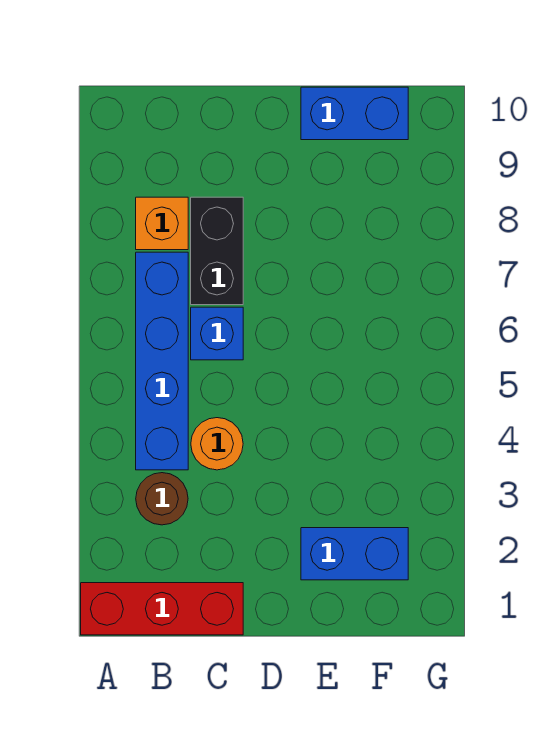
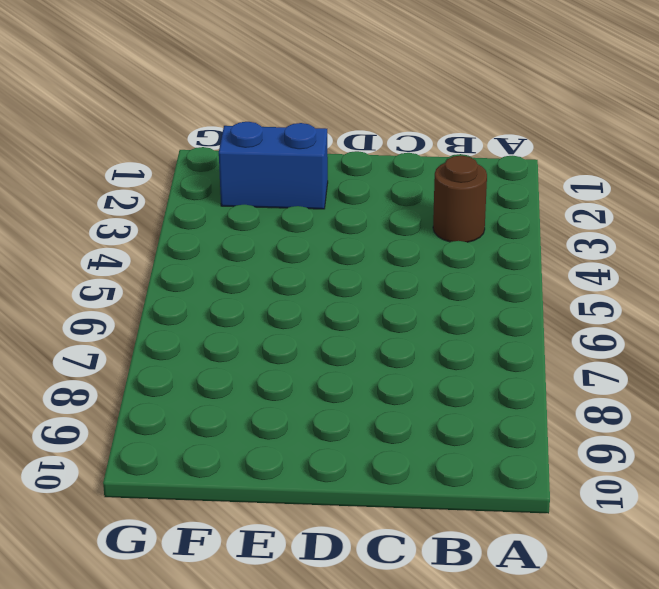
none -> red brick A1:C1 level 1
none -> blue brick B4:B7 level 1

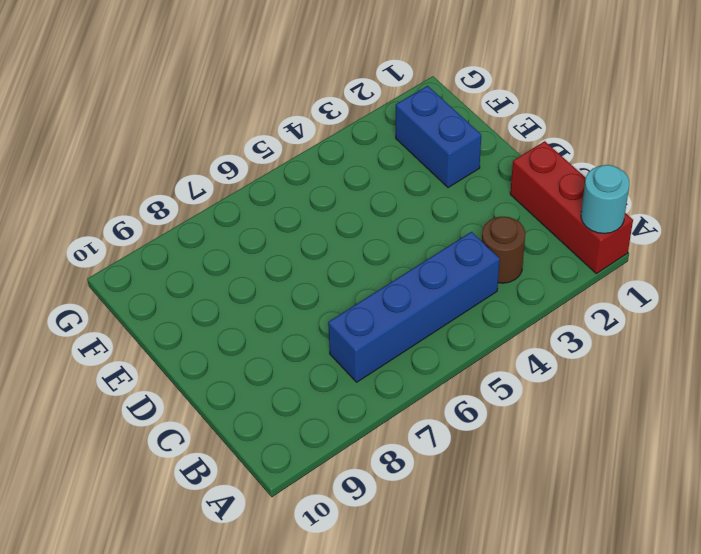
cyan round brick A1 level 2 -> none
none -> orange brick B8 level 1
none -> orange round brick C4 level 1

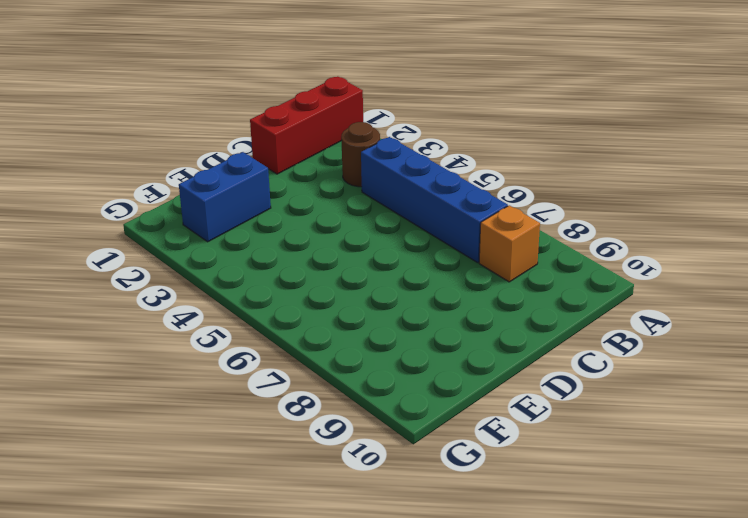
none -> orange round brick C4 level 1
none -> blue brick C6 level 1

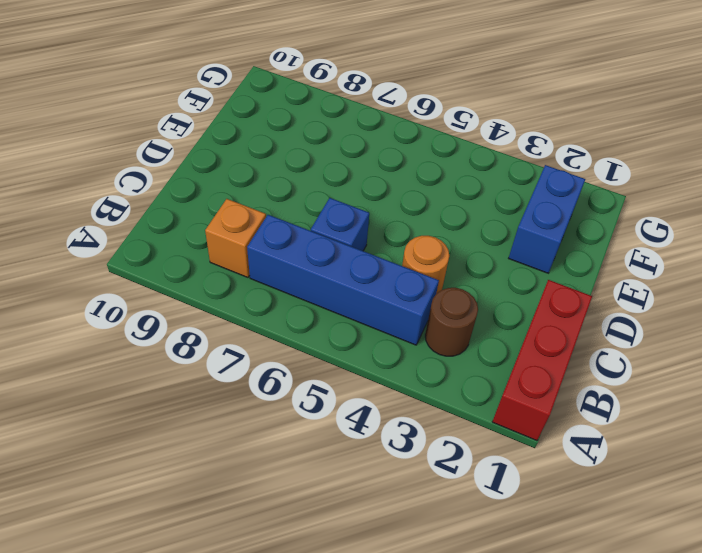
none -> black brick C7:C8 level 1
none -> blue brick E10:F10 level 1

